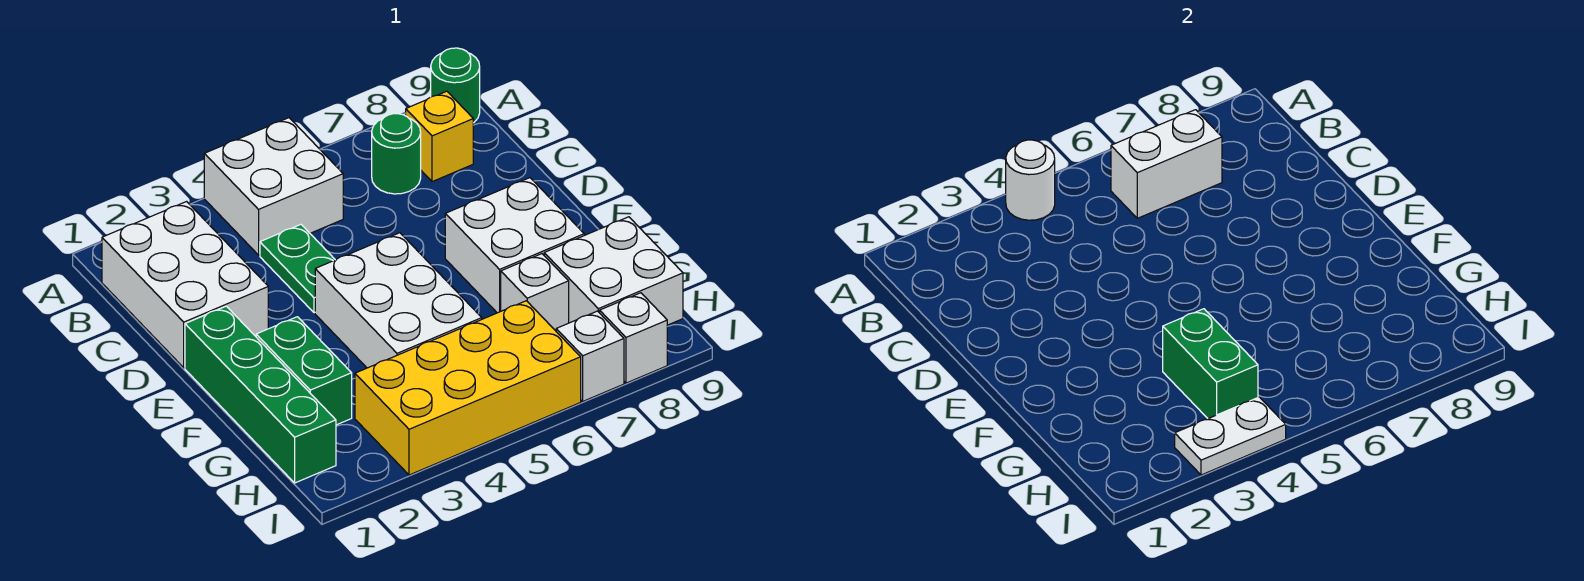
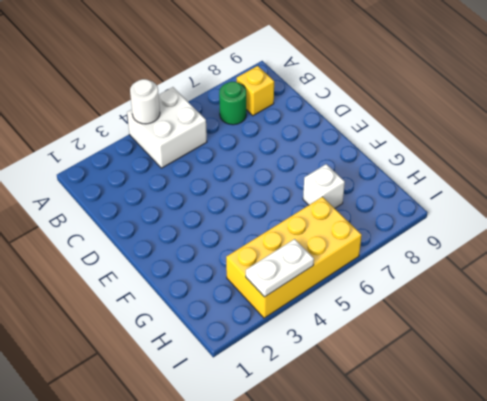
none -> green round brick A9 level 1
none -> white brick B1:D2 level 1
none -> green plate C4:D4 level 1

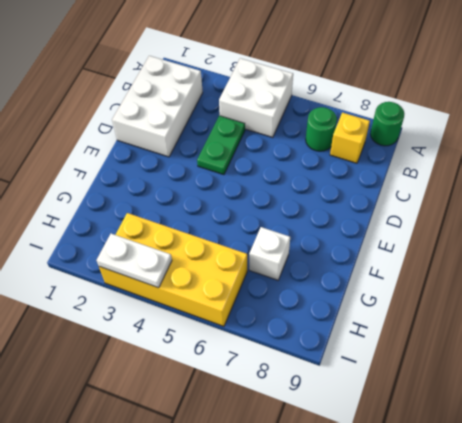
none -> green brick E1:H1 level 1
none -> white brick E4:G5 level 1
none -> white brick E7:F8 level 1

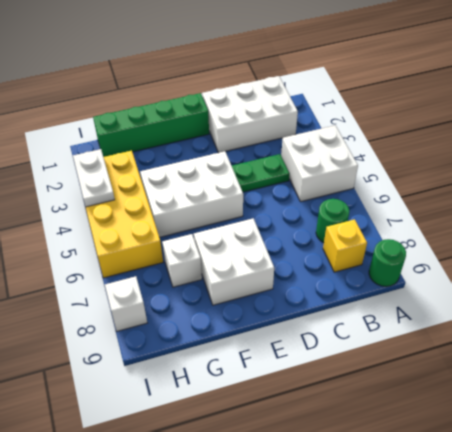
none -> green brick F2:G2 level 1
none -> white brick G8:H9 level 1
none -> white brick I7 level 1

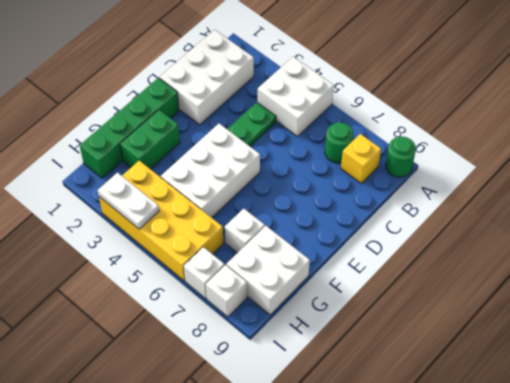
none -> white brick E7:F8 level 1
none -> white round brick A4 level 2
none -> white brick B6:B7 level 2

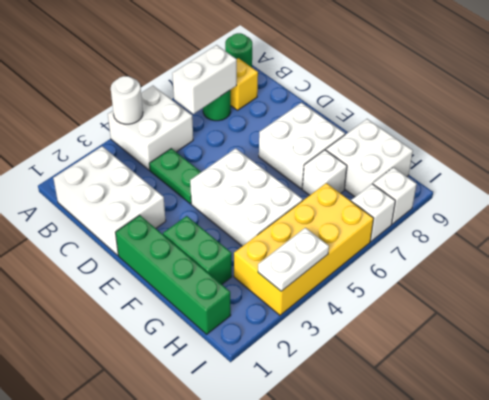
none -> green brick G4:H4 level 2

